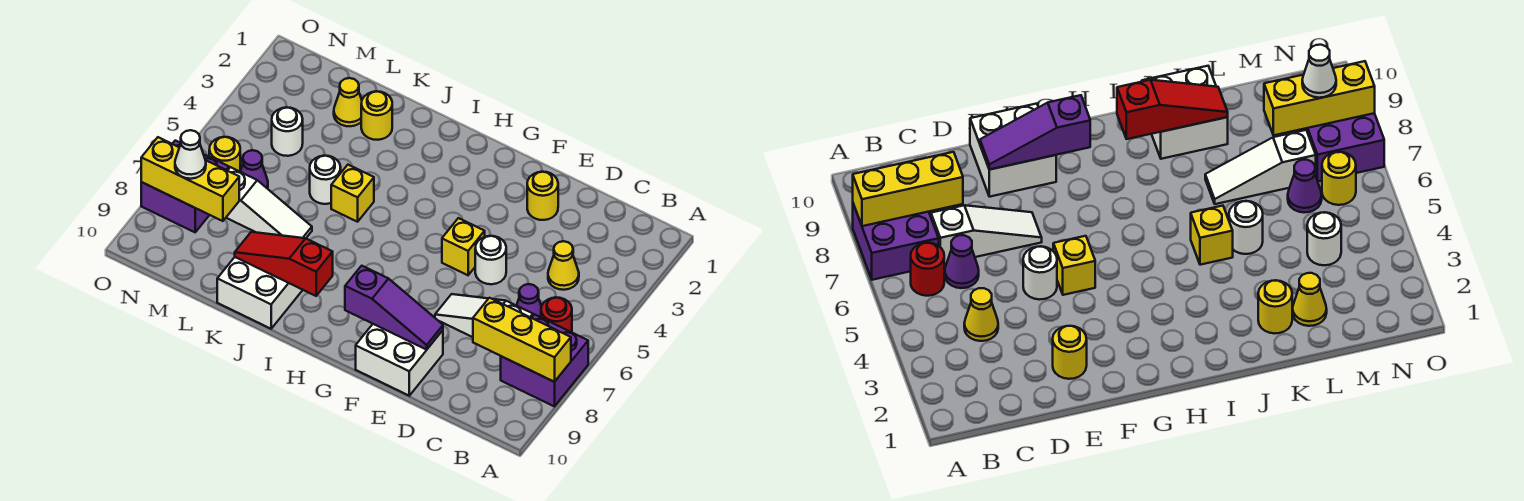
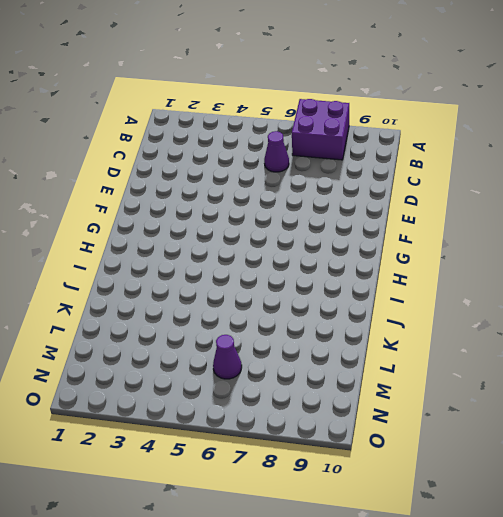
none -> red round brick B6 level 1
none -> yellow cone C4 level 1
none -> white slope C7:E7 level 1 top C

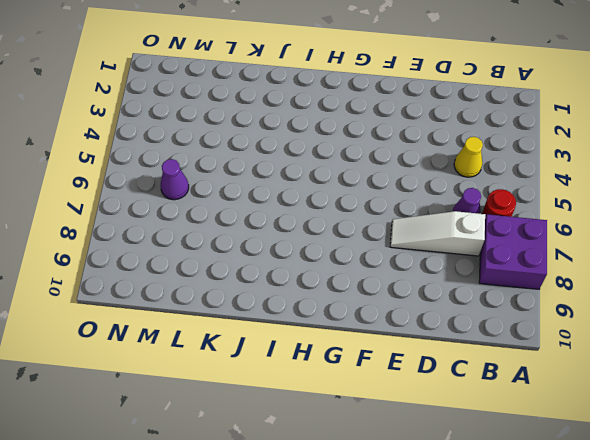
none -> yellow round brick E2 level 1
none -> white round brick E5 level 1
none -> white brick E9:F10 level 1

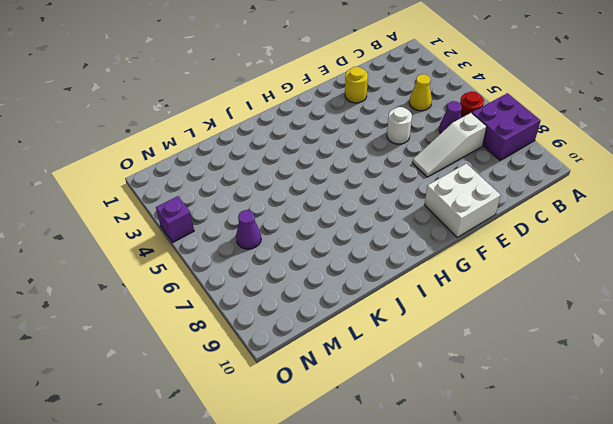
purple brick O4 level 1 -> none
none -> yellow brick F5 level 1
none -> yellow brick J5 level 1
none -> white brick J9:K10 level 1

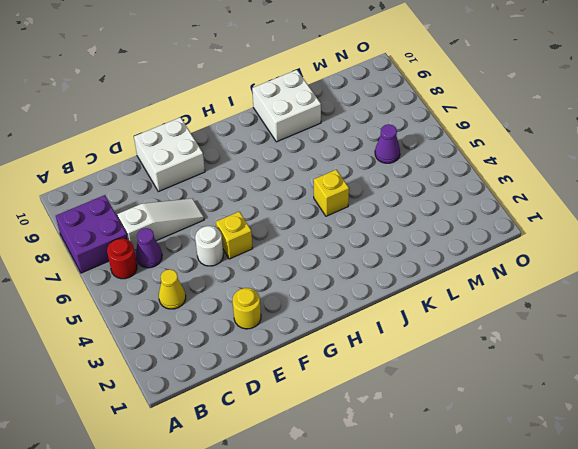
none -> yellow round brick K2 level 1
none -> white round brick K5 level 1
none -> white slope K7:M7 level 1 top M

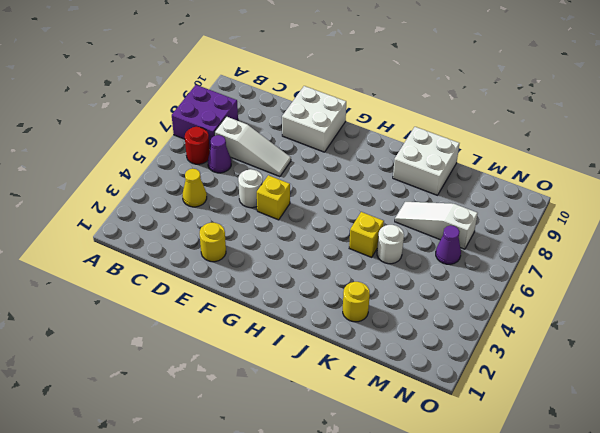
none -> yellow cone L2 level 1
none -> white round brick M4 level 1
none -> yellow round brick N6 level 1

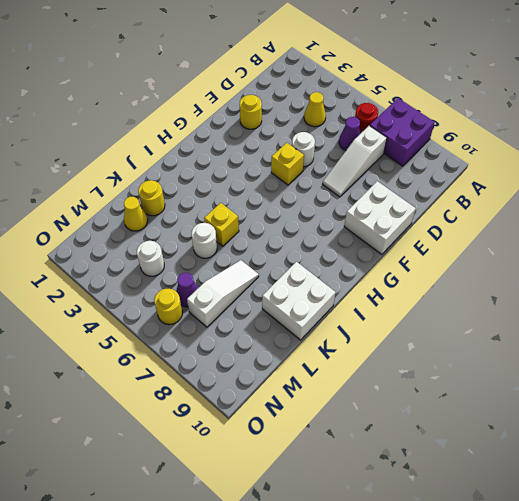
none -> purple brick N7:O8 level 1
none -> yellow brick A8:C8 level 2
none -> purple slope E9:G9 level 2 top G

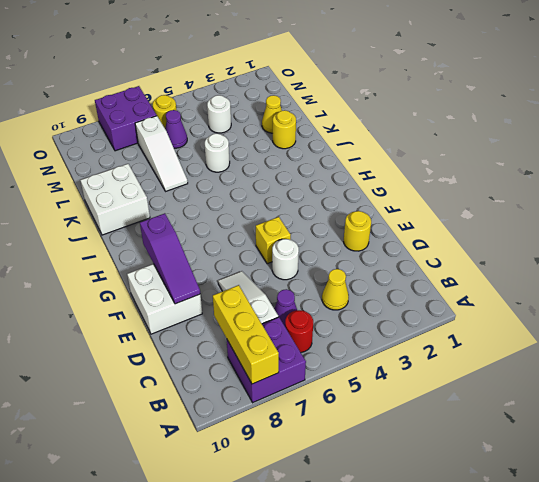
none -> yellow brick J5 level 1
none -> red slope I9:K9 level 2 top I
none -> yellow brick M8:O8 level 2

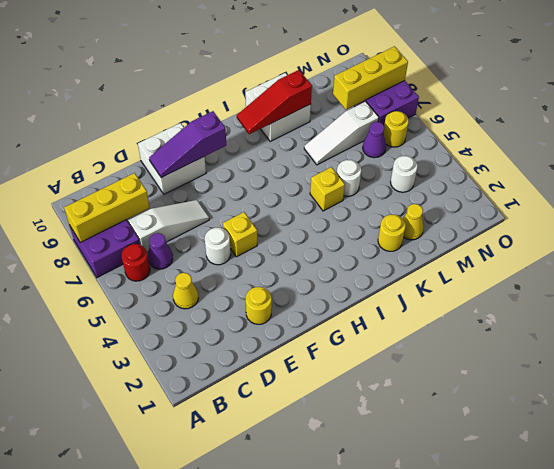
red slope I9:K9 level 2 top K -> red slope I9:K9 level 2 top I
none -> white cone N8 level 3

